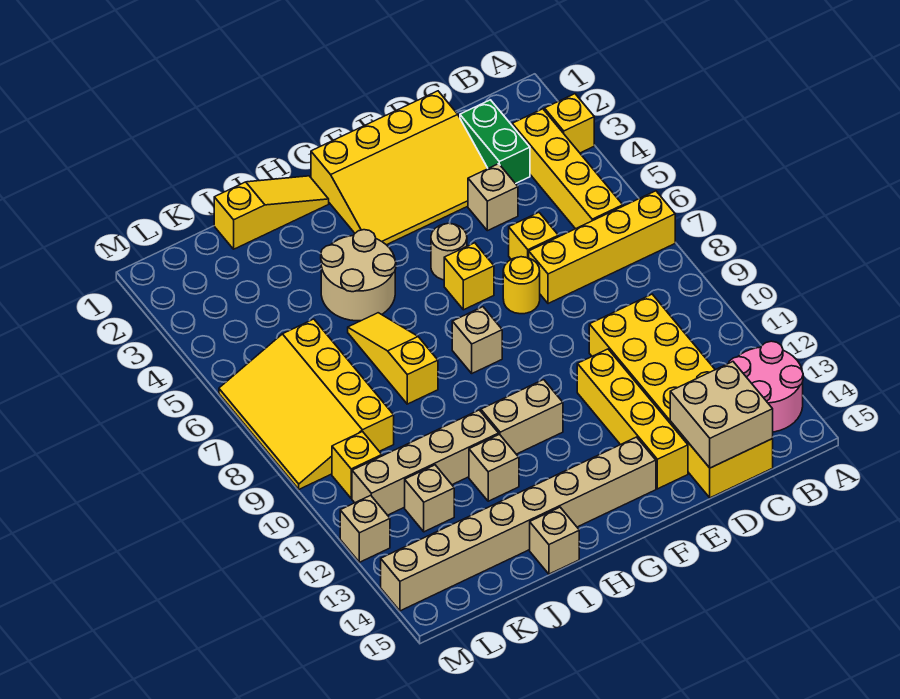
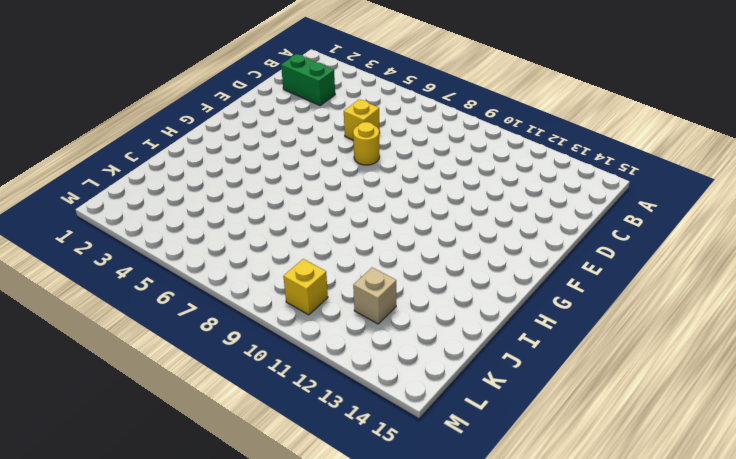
none -> yellow brick A3 level 1
none -> yellow brick A7:D7 level 1
none -> pink round brick A13:B14 level 1

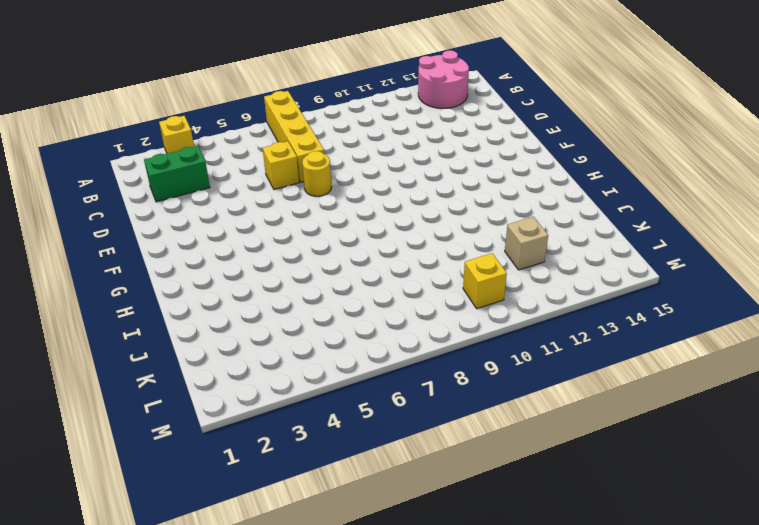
none -> yellow brick B3:B6 level 1
none -> yellow brick C10:D15 level 1
none -> yellow slope D1:G3 level 1 top 1

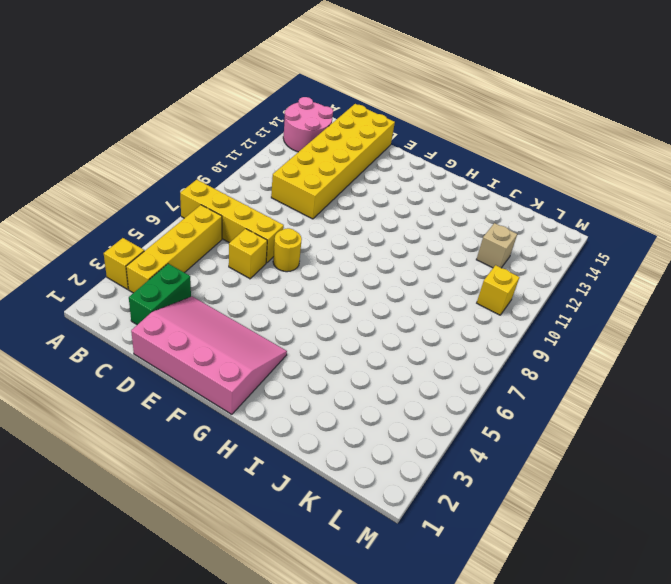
pink slope D1:G3 level 1 top 1 -> yellow slope D1:G3 level 1 top 1
none -> tan brick D4 level 1
none -> yellow brick E11:E14 level 1
none -> tan round brick F5 level 1

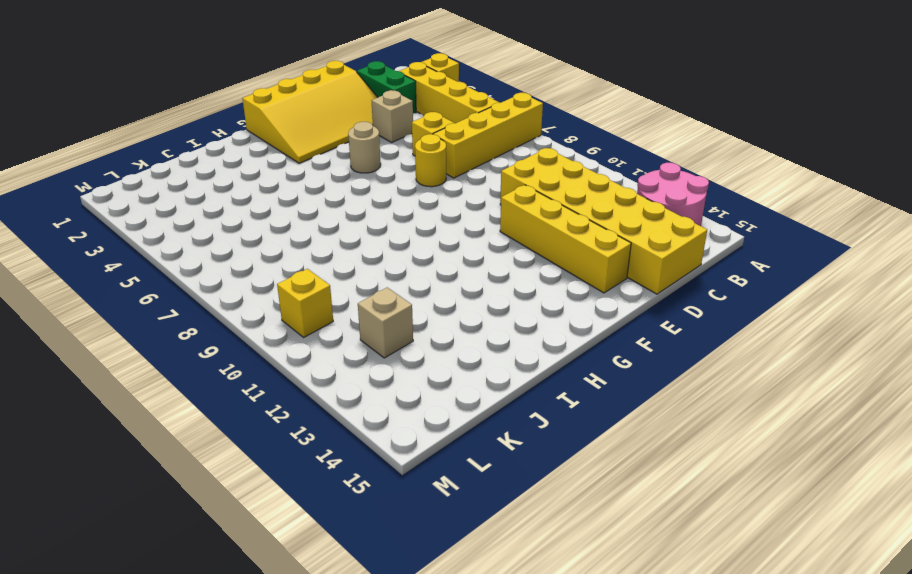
none -> yellow brick F6 level 1
none -> tan brick F14:M14 level 1
none -> tan brick G8 level 1

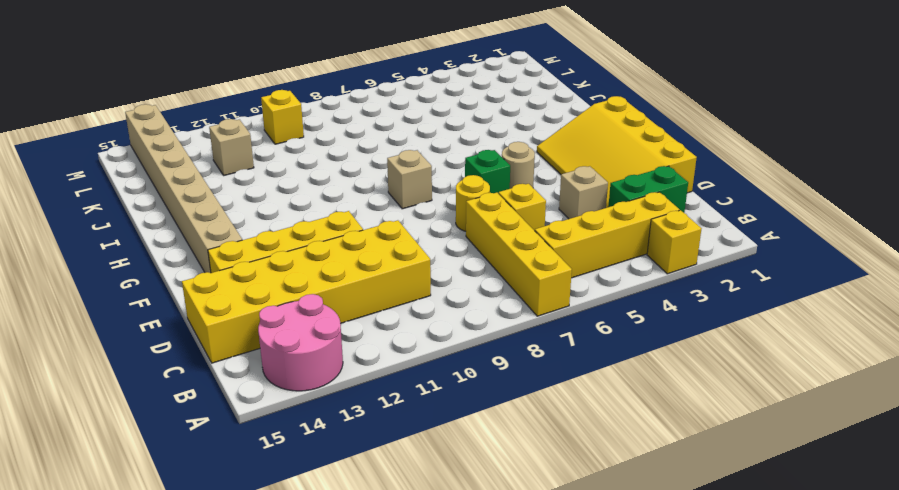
green brick F6 level 1 -> yellow brick F6 level 1
none -> tan brick G11:H11 level 1
none -> yellow slope H1:J1 level 1 top J
none -> tan round brick H4:I5 level 1

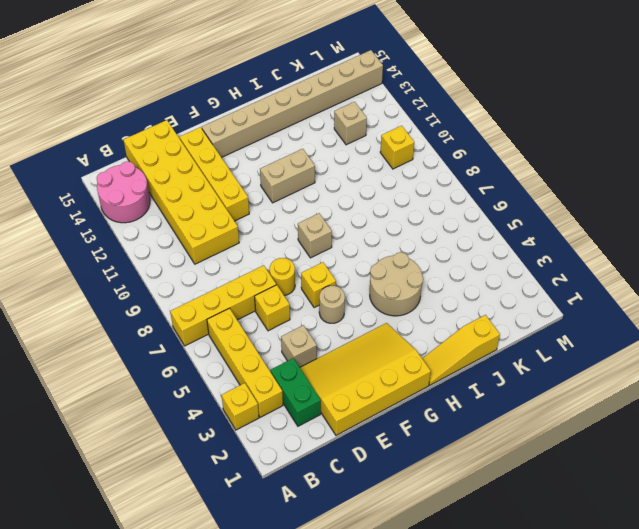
none -> yellow slope I6:I8 level 1 top 8
none -> tan brick I11:L11 level 1
none -> tan brick I12 level 1

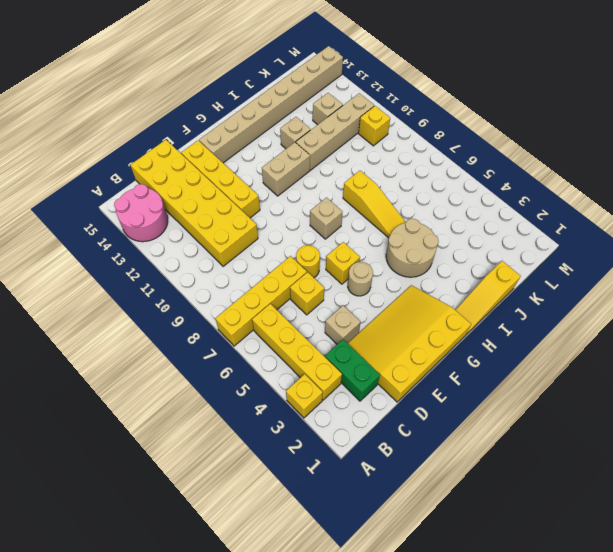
none -> tan brick I15 level 1
none -> yellow slope K6:M9 level 1 top K
none -> tan brick M12 level 1

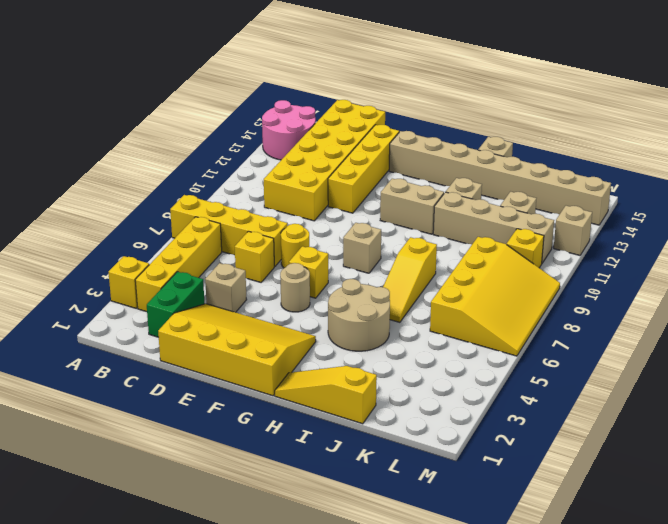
none -> tan brick C14:D15 level 2

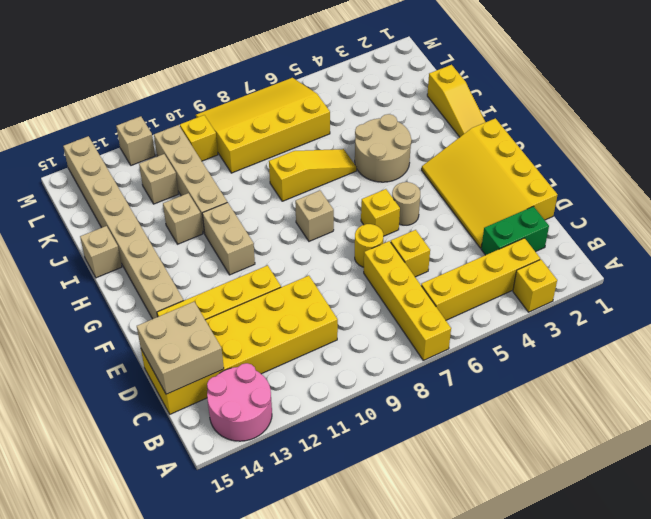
none -> tan brick D4 level 1

